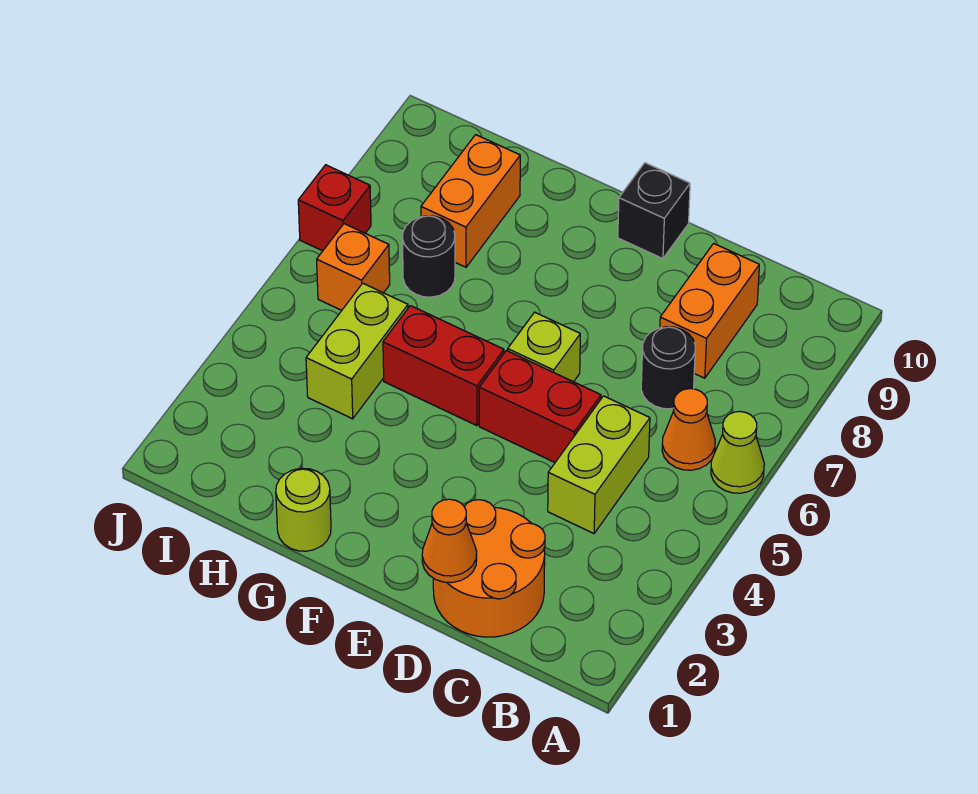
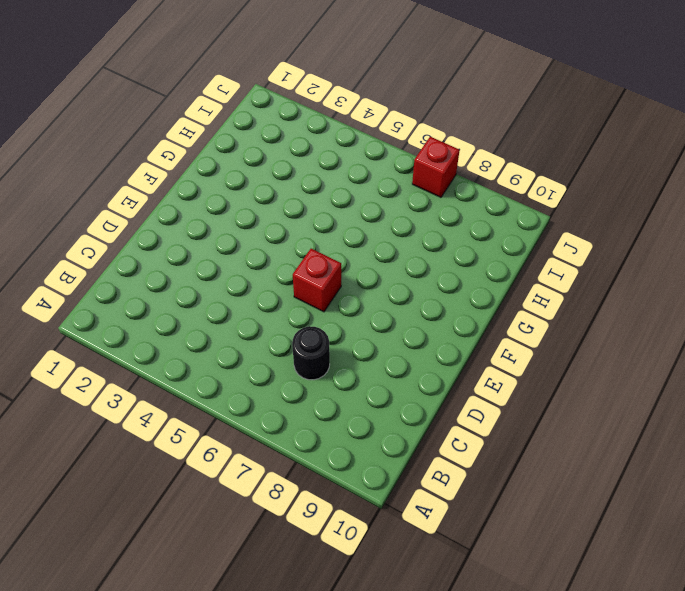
red brick E6 level 1 -> lime brick E6 level 1
none -> lime cone A6 level 1
none -> orange cone B6 level 1
none -> orange round brick C1:D2 level 1

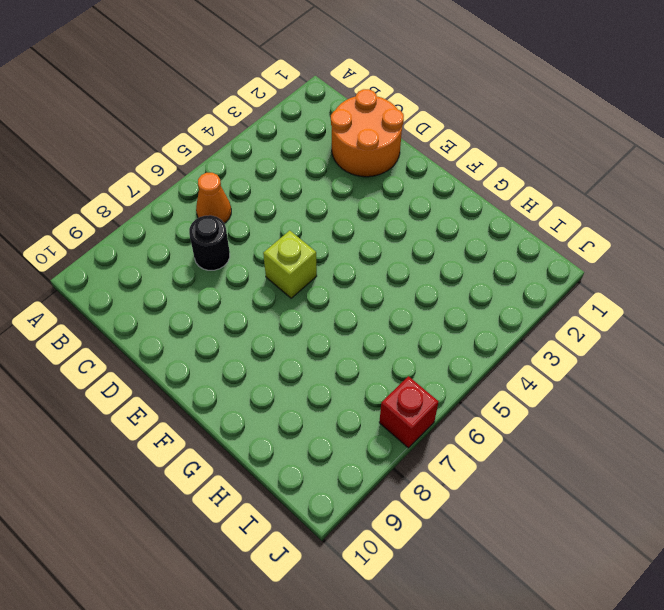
none -> lime cone A6 level 1
none -> lime brick C4:C5 level 1
none -> orange brick C8:C9 level 1

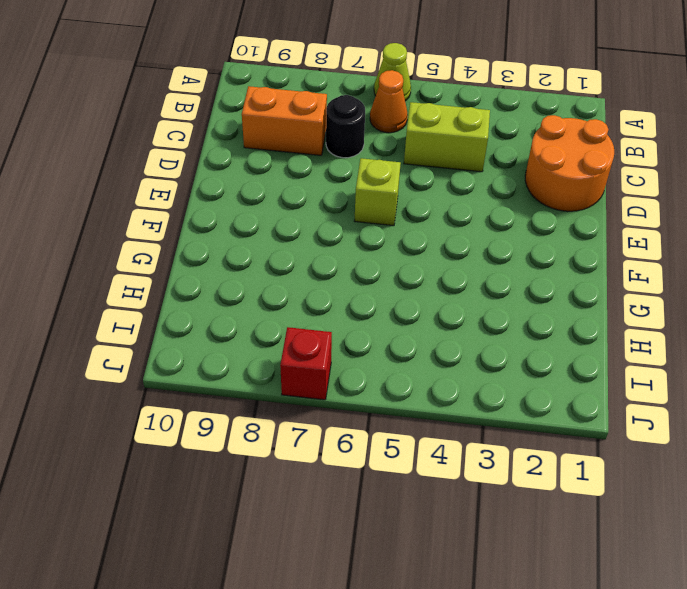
none -> red brick D5:E5 level 1
none -> black brick E10 level 1
none -> red brick F5:G5 level 1

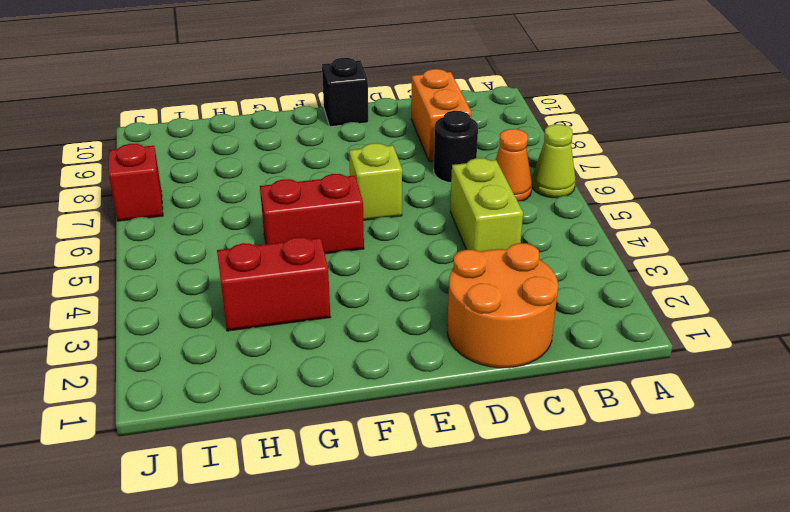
red brick G3:H3 level 1 -> red brick D5:E5 level 1
none -> lime round brick G1 level 1
none -> lime brick H4:H5 level 1
none -> black round brick H7 level 1

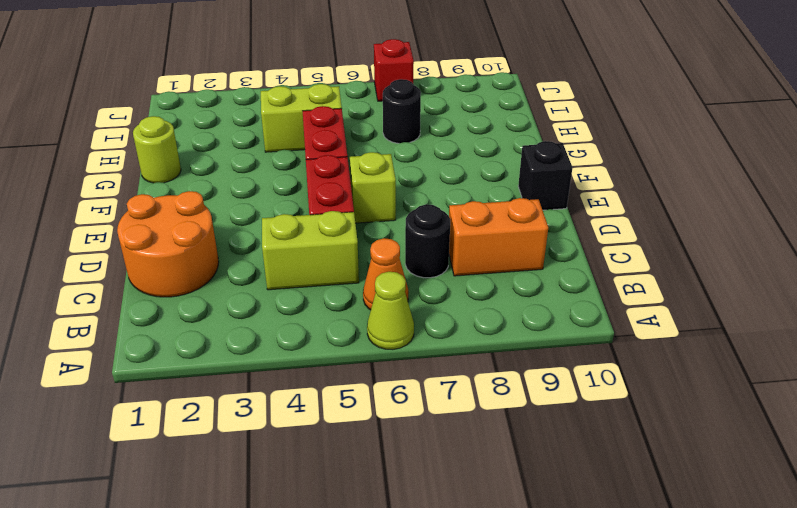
none -> orange brick H8:H9 level 1
none -> orange brick I6 level 1
none -> orange cone D1 level 2

